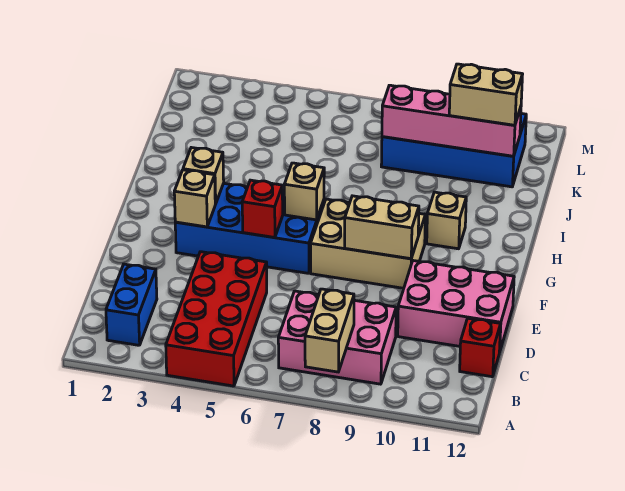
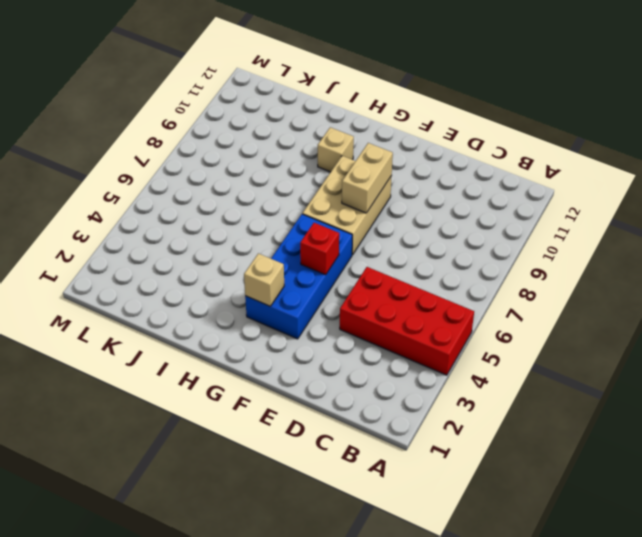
none -> blue brick B2:C2 level 1
none -> pink brick B7:C9 level 1
none -> red brick C12 level 1

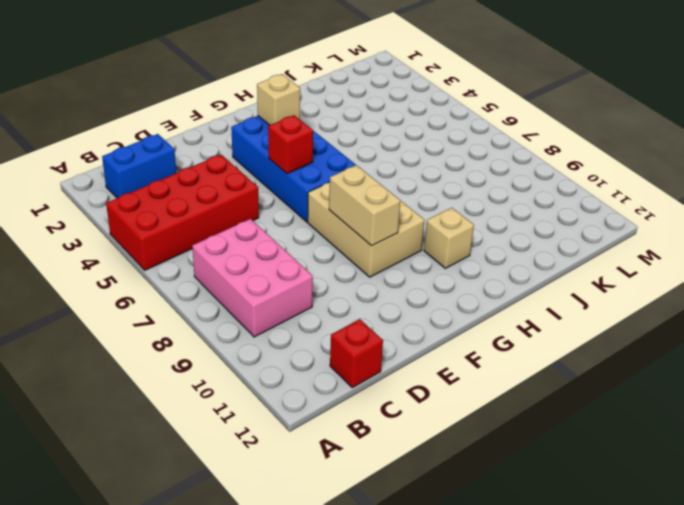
none -> pink brick D10:E12 level 1
none -> blue brick K8:L11 level 1
none -> tan brick A8:B8 level 2

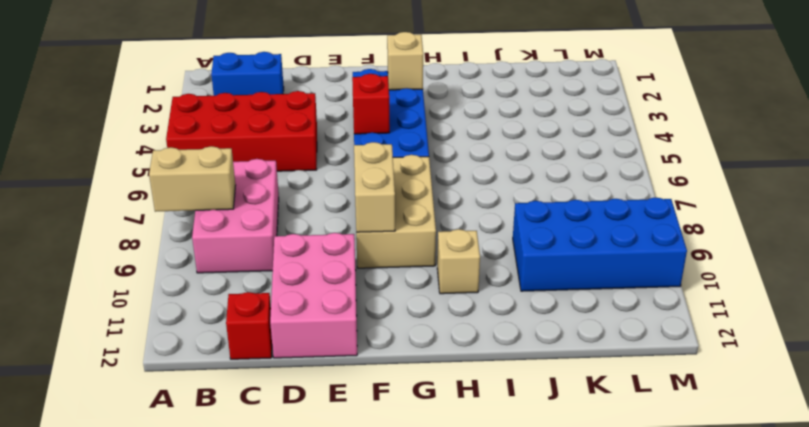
blue brick J9:M10 level 1 -> blue brick K8:L11 level 1
none -> tan brick F3 level 2
none -> tan brick G6 level 2
none -> pink brick K8:K11 level 2

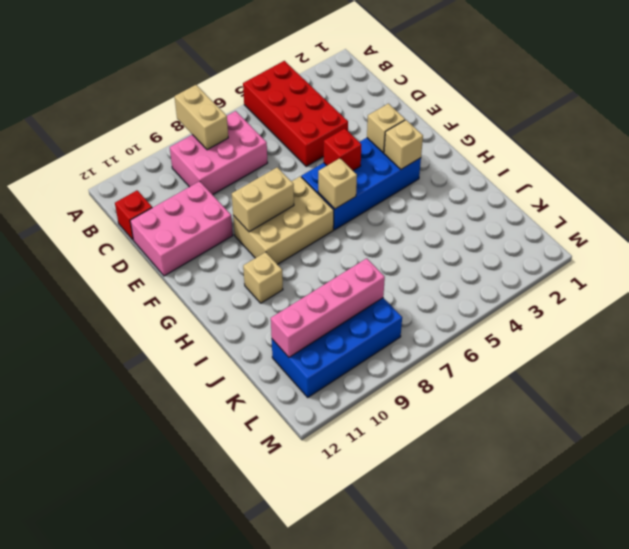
none -> blue brick B2:C2 level 1
none -> tan brick K10:K11 level 3

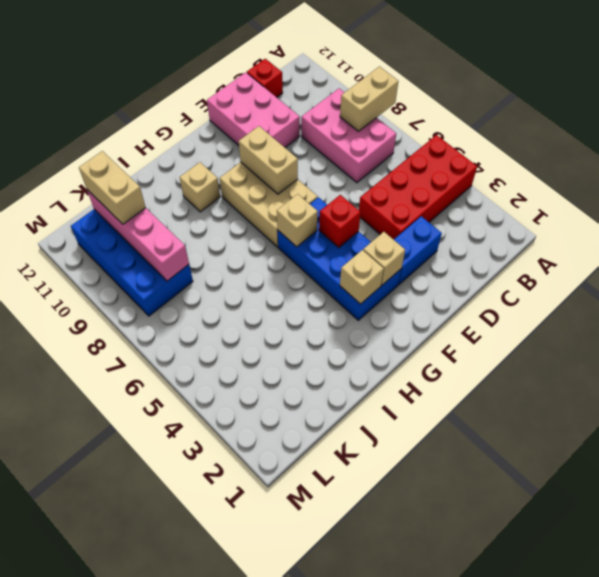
blue brick D3:E3 level 1 -> blue brick B2:C2 level 1

